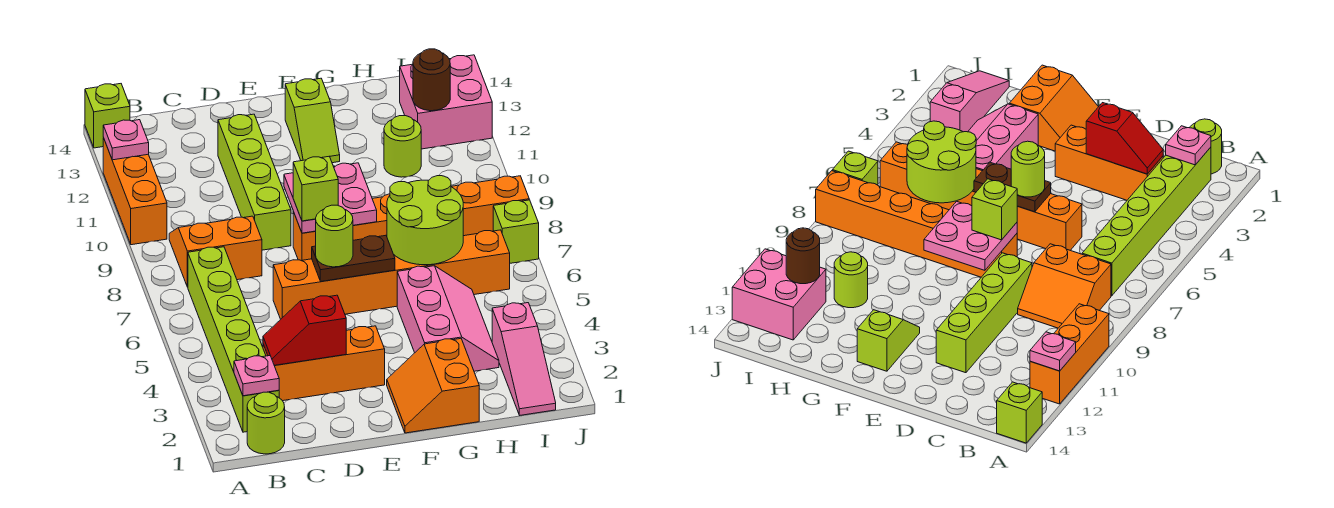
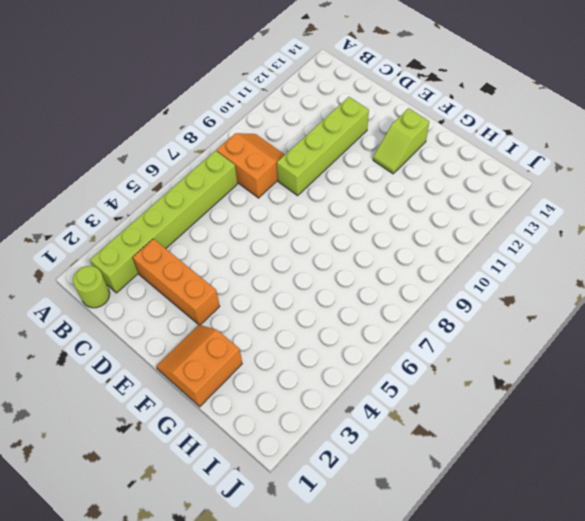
none -> orange brick A10:A12 level 1
none -> lime brick A14 level 1
none -> orange brick D6:I6 level 1

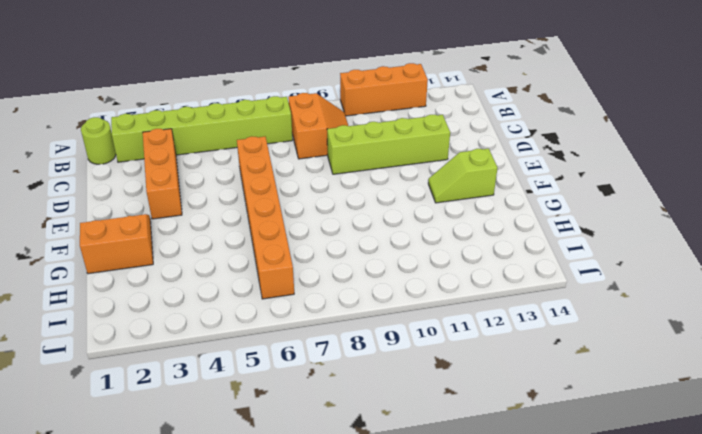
none -> lime brick A14 level 1
none -> orange brick E8:J8 level 1
none -> pink slope G3:H5 level 1 top G

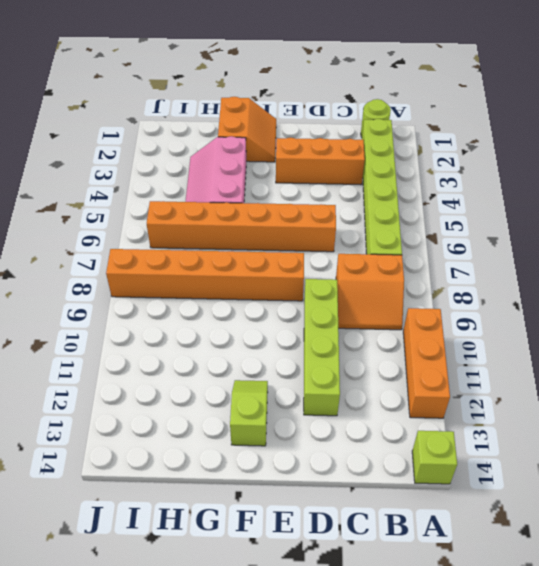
none -> lime round brick H11 level 1
none -> pink slope I1:I3 level 1 top 3
none -> pink brick I12:J13 level 1

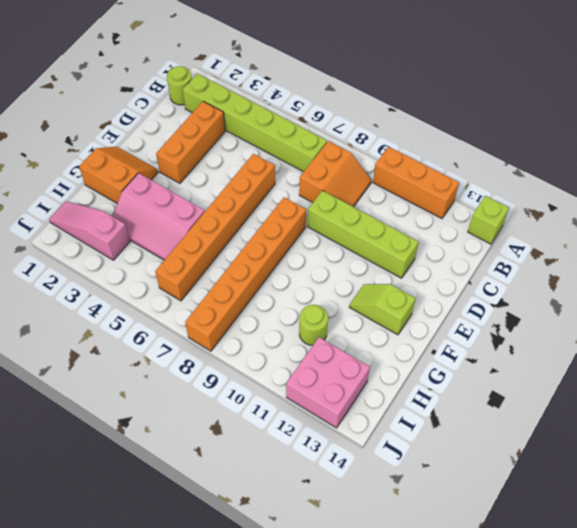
none -> lime brick J7 level 1
none -> pink plate A12 level 2
none -> pink plate B2 level 2

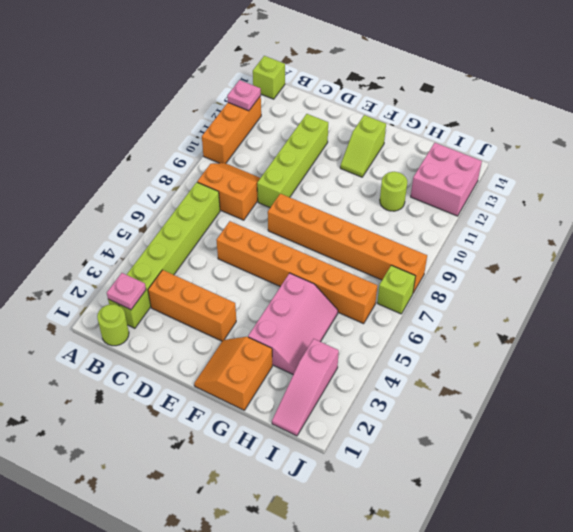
none -> red slope C3:D3 level 2 top D
none -> brown plate E6:F6 level 2
none -> pink plate E8:F9 level 2

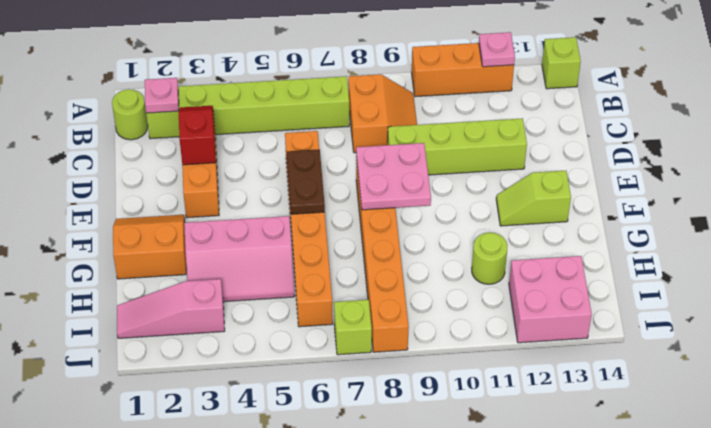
none -> lime round brick G6:H7 level 2
none -> brown round brick I12 level 2
none -> lime round brick E6 level 3

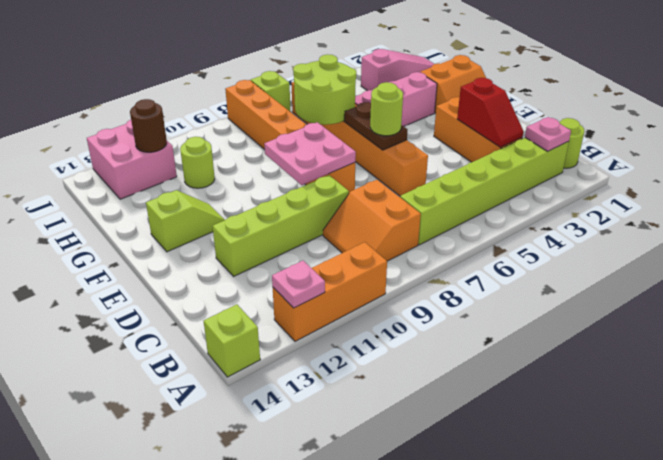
none -> lime brick E8 level 3

